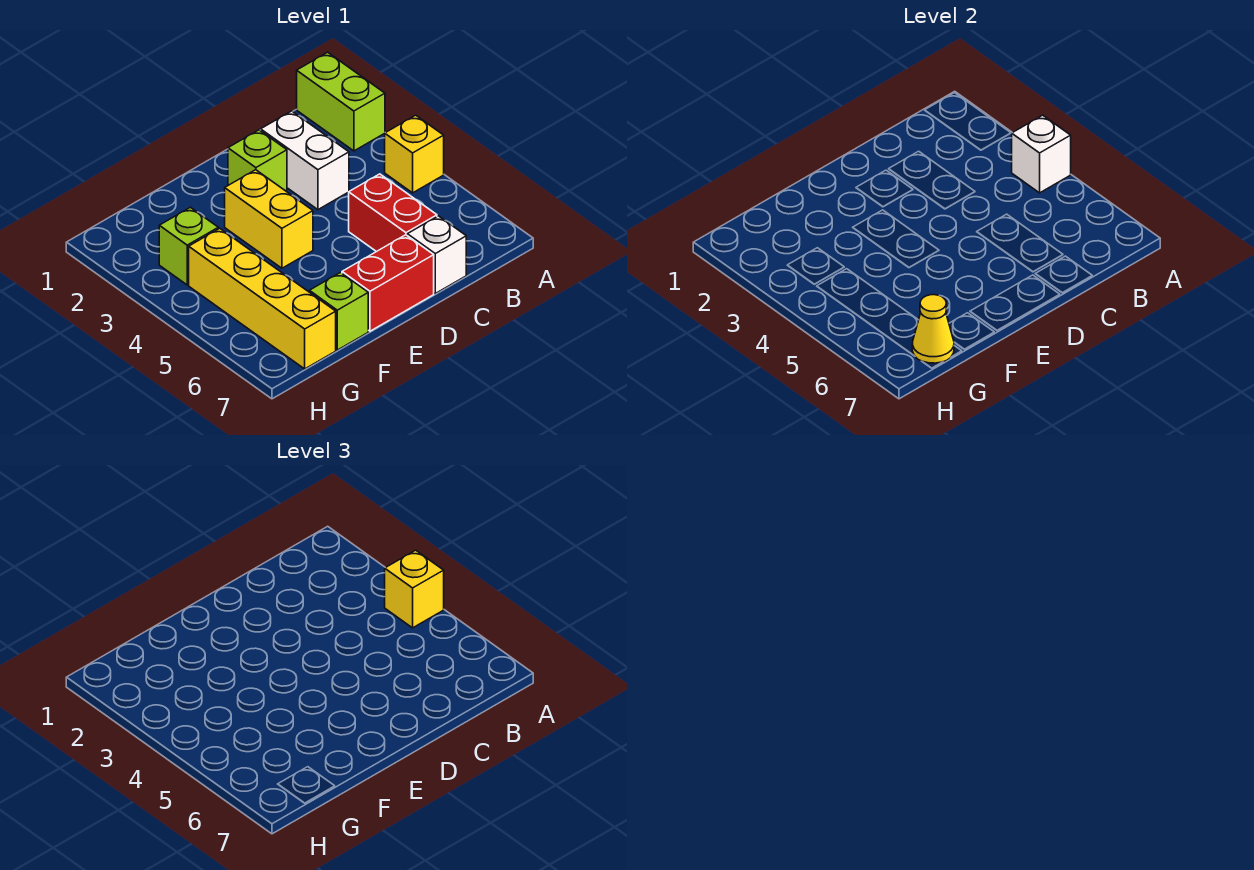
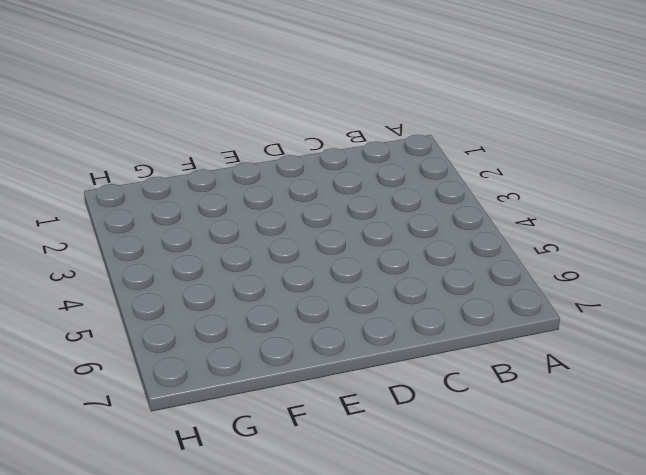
none -> lime brick A1:A2 level 1
none -> yellow brick A4 level 1
none -> white brick C2:C3 level 1

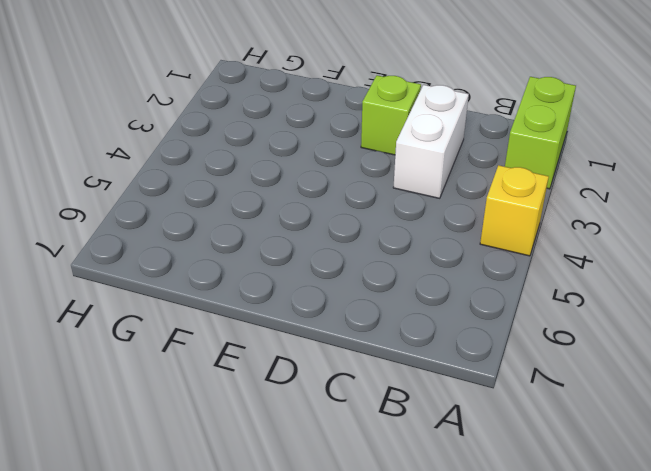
none -> red brick C5:C6 level 1
none -> white brick C7 level 1
none -> red brick D7:E7 level 1

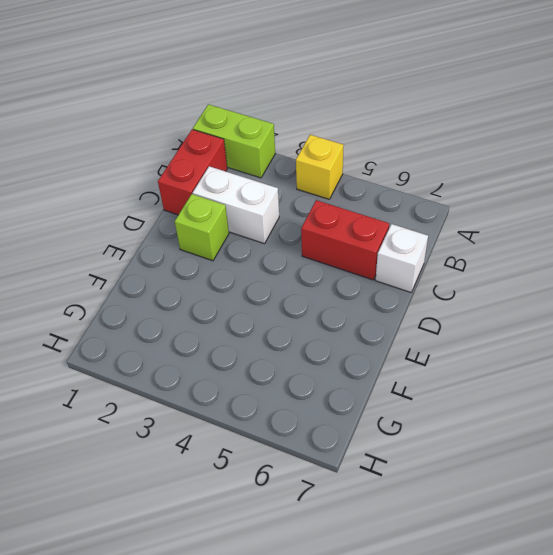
red brick B1:C1 level 1 -> red brick D7:E7 level 1
none -> yellow brick E3:E4 level 1
none -> lime brick F7 level 1
none -> lime brick G3 level 1

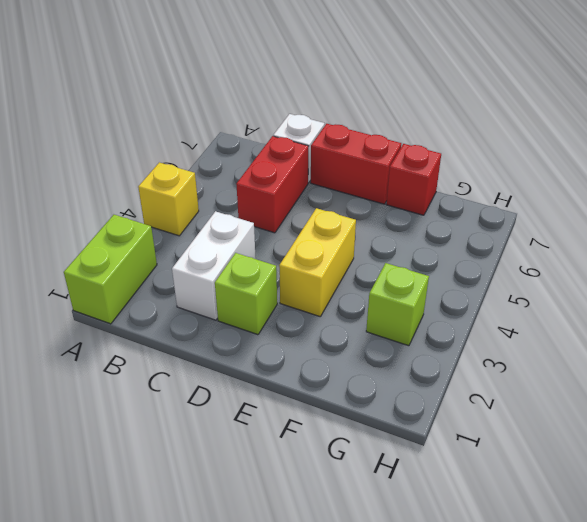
red brick F7 level 1 -> lime brick F7 level 1
none -> yellow brick G4:G7 level 1
none -> white brick A4 level 2
none -> yellow cone G7 level 2

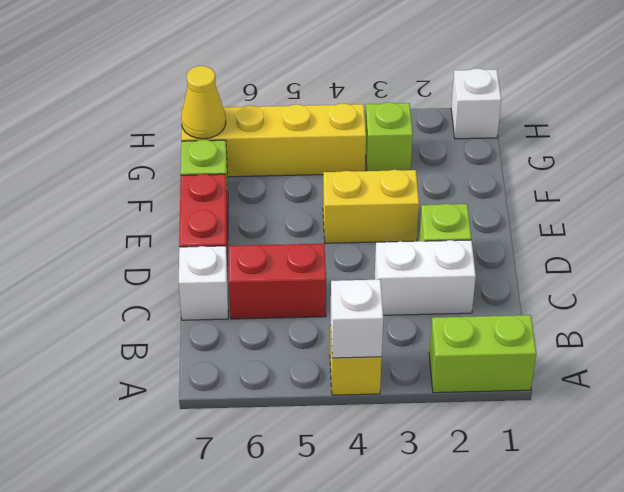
white brick H1 level 1 -> none
none -> yellow brick A4 level 3

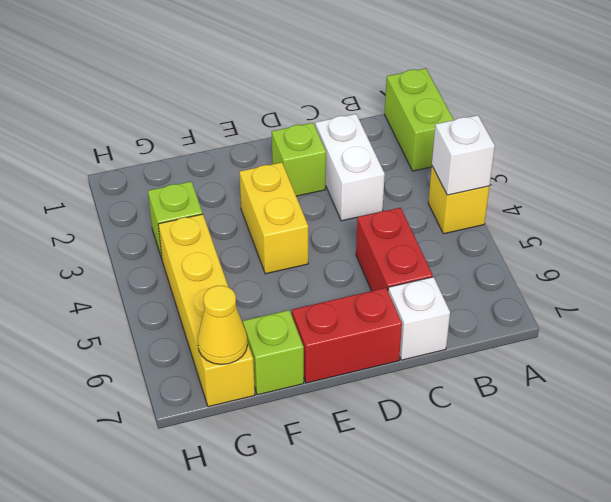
none -> yellow brick A4 level 3

